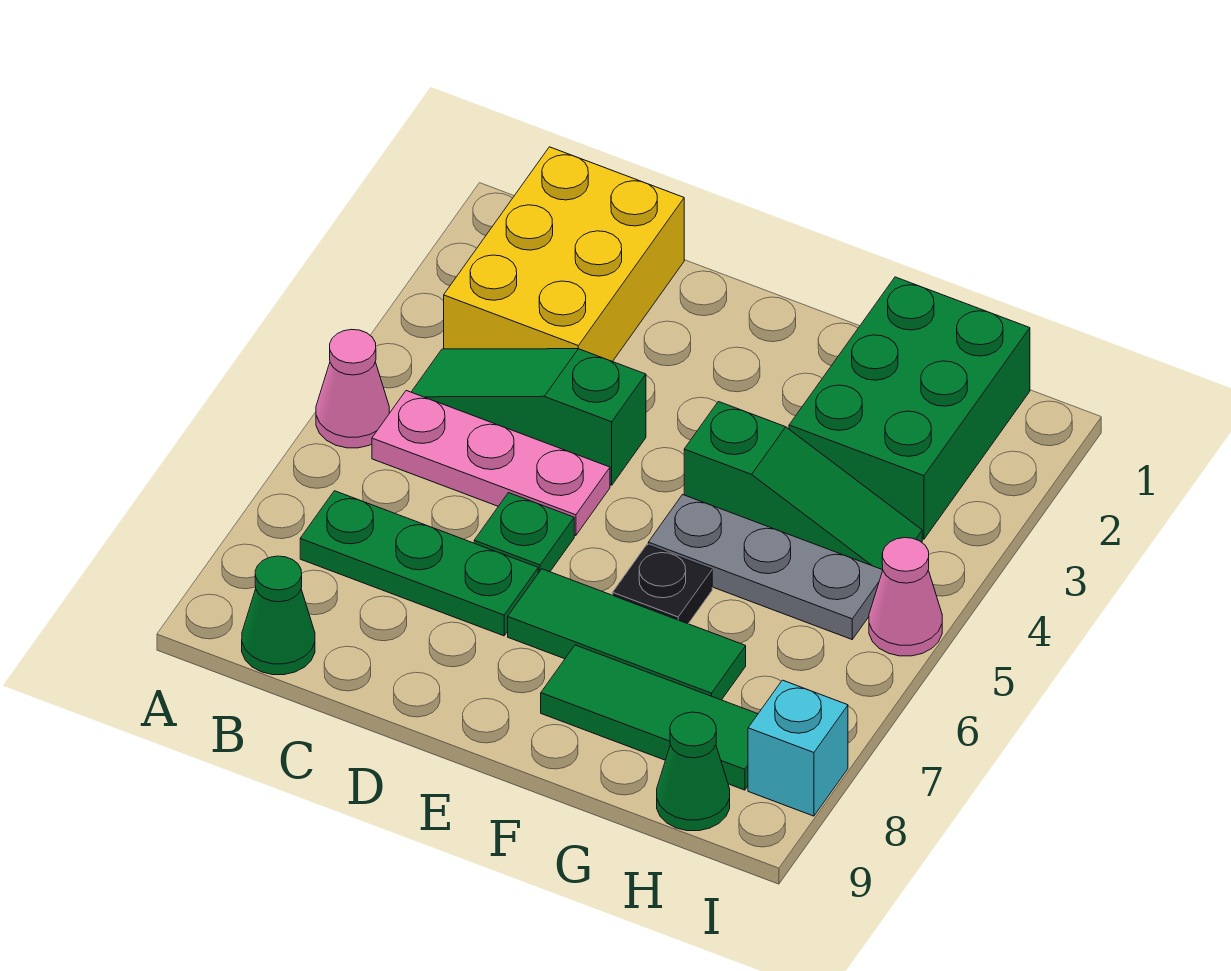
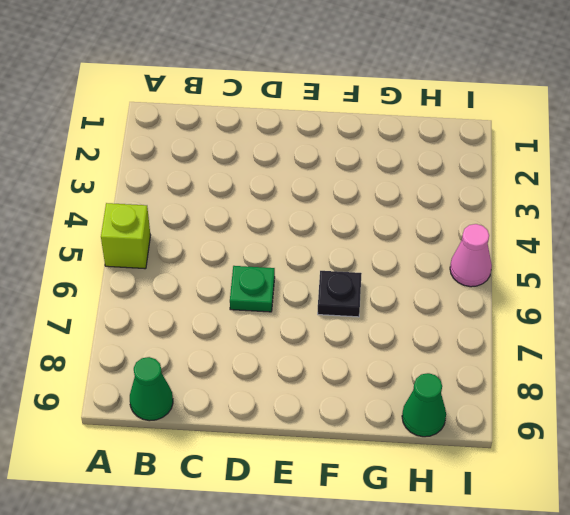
lime brick A5 level 1 -> pink cone A5 level 1
none -> yellow brick B1:C3 level 1
none -> green slope B4:D4 level 1 top D
none -> pink plate B5:D5 level 1

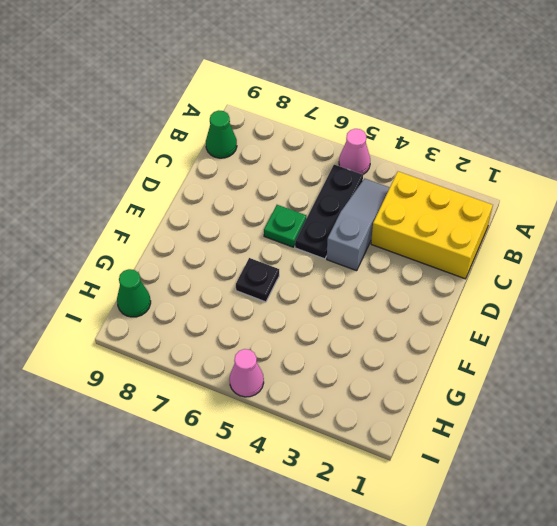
grey slope B4:D4 level 1 top D -> green slope B4:D4 level 1 top D
black plate B5:D5 level 1 -> pink plate B5:D5 level 1
none -> green plate B7:D7 level 1
none -> green tile E7:G7 level 1
none -> green slope F4:H4 level 1 top F

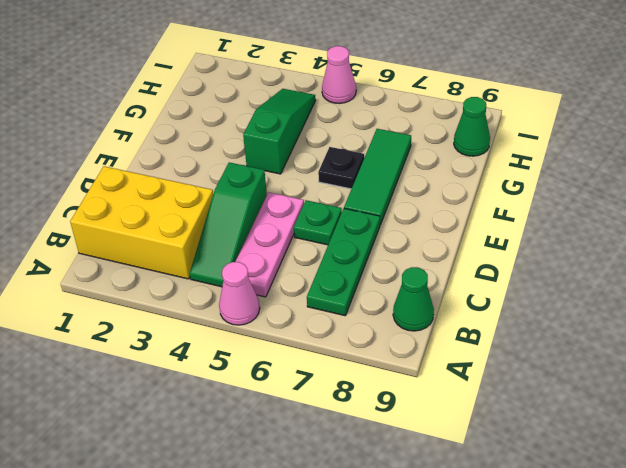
none -> grey plate F5:H5 level 1
none -> green tile F8:H8 level 1
none -> green brick G1:H3 level 1

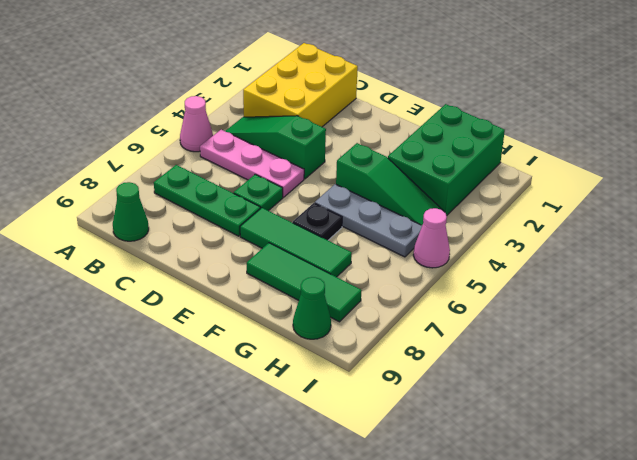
none -> cyan brick I8 level 1

